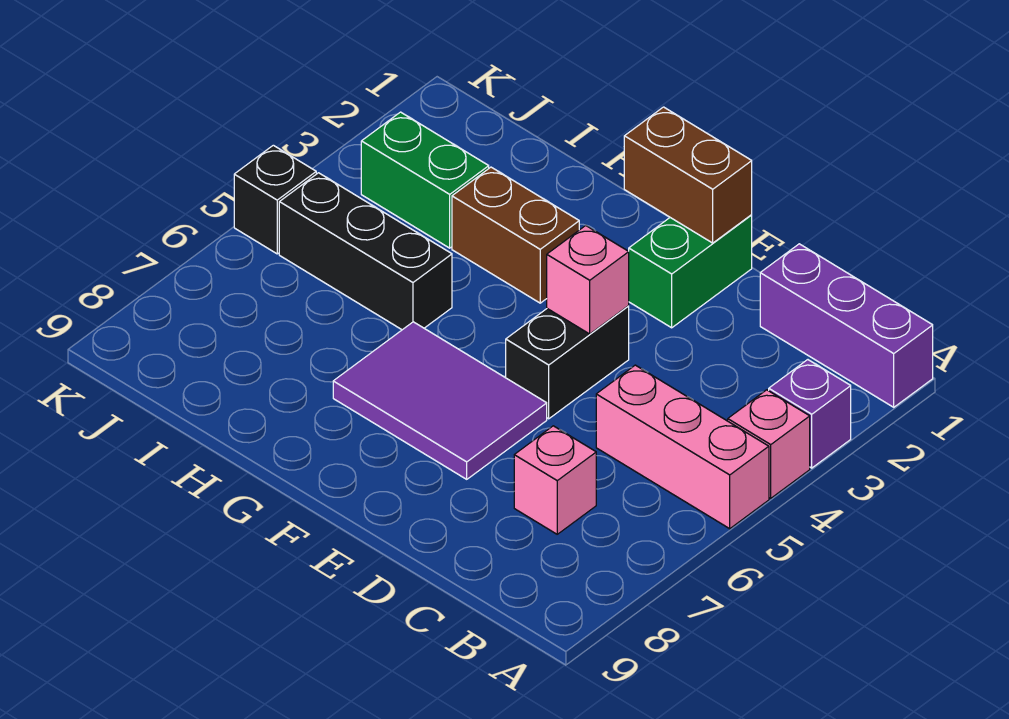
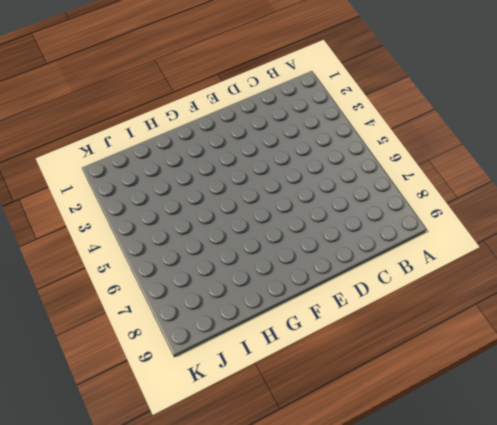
none -> purple brick A1:C1 level 1
none -> purple brick A3 level 1
none -> pink brick A4 level 1

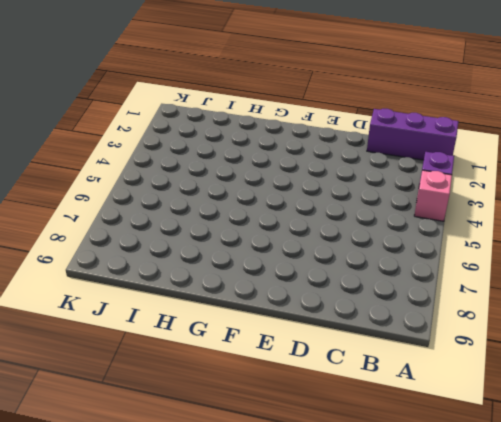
none -> pink brick A5:C5 level 1
none -> pink brick C7 level 1
none -> green brick E1:E2 level 1

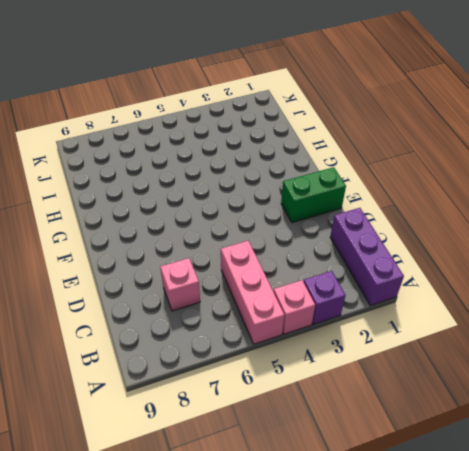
none -> black brick E4:E5 level 1
none -> purple tile E6:G7 level 1
none -> brown brick G3:H3 level 1

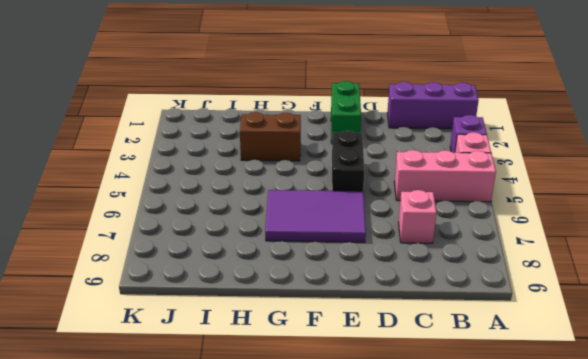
none -> black brick H5:J5 level 1
none -> green brick I3:J3 level 1
none -> black brick K5 level 1

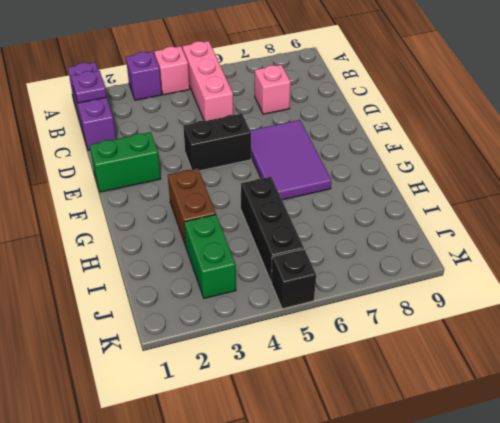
purple plate B1 level 2 -> none
none -> brown brick E1:F1 level 2
none -> pink brick E4 level 2

